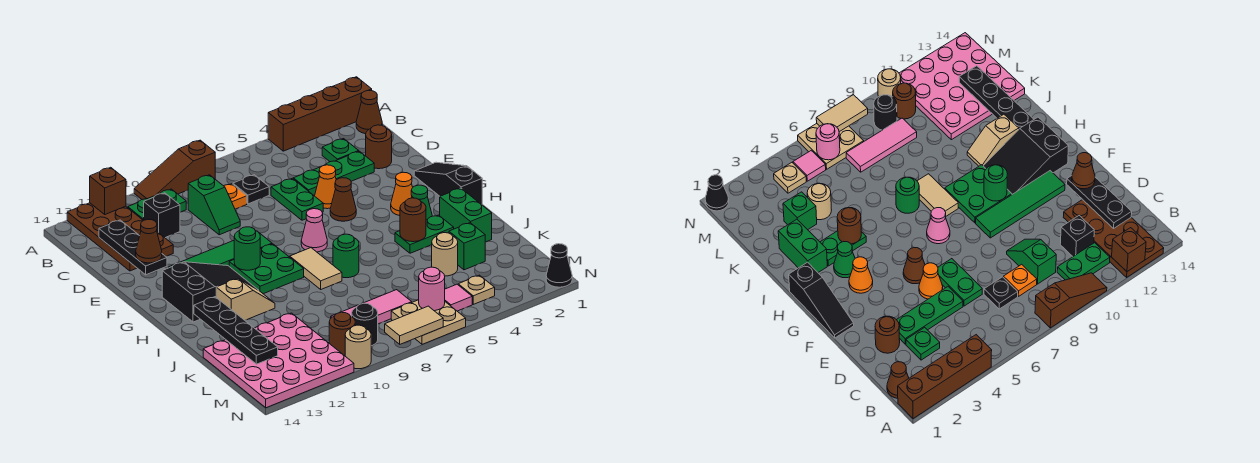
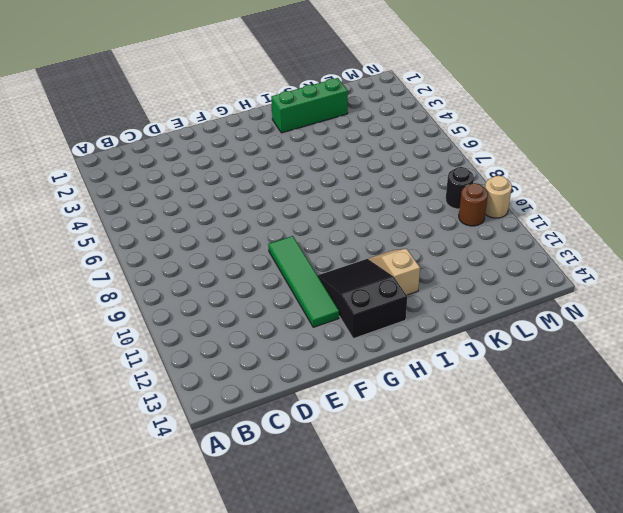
green brick I2:K2 level 1 -> green brick I2:J2 level 1
none -> brown brick A1:A4 level 1
none -> brown slope A8:A10 level 1 top 8
none -> brown plate A12:D13 level 1
none -> brown cone B1 level 1

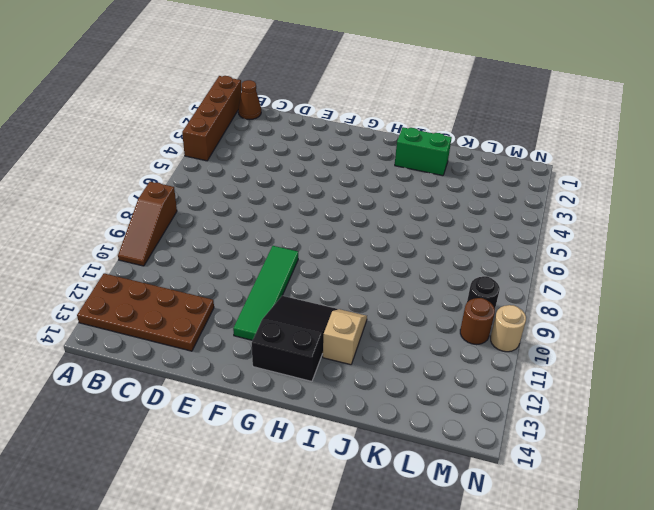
none -> green plate B10:B11 level 1
none -> green plate C3 level 1
none -> black plate C7 level 1
none -> orange plate C8 level 1

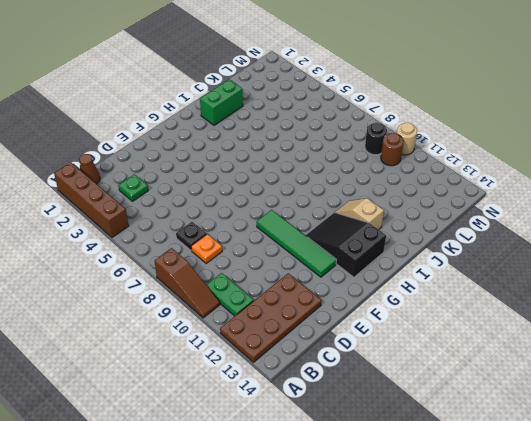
none -> green slope C9:D9 level 1 top C
none -> black brick C11 level 1
none -> brown round brick D2 level 1
none -> green plate D3:D5 level 1

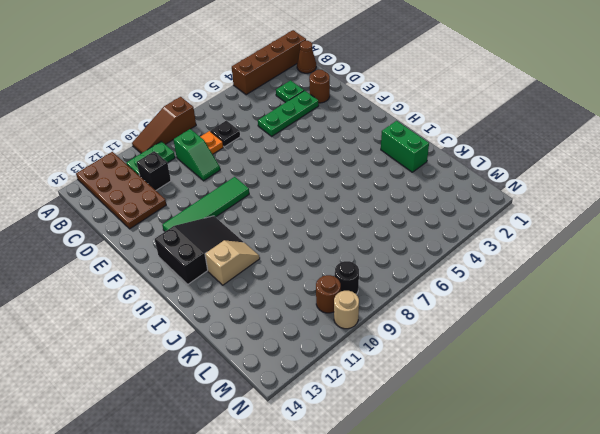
none -> green plate D6:E6 level 1
none -> orange cone E5 level 1
none -> black slope F1:H1 level 1 top H
none -> brown cone F5 level 1

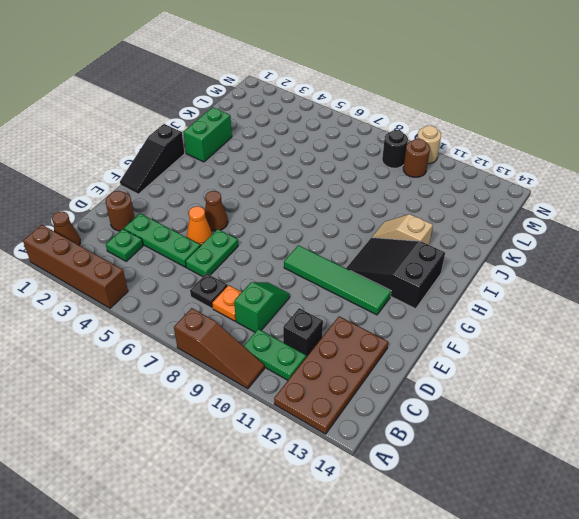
none -> orange cone G3 level 1
none -> pink cone G7 level 1
none -> green plate G9:H10 level 1
none -> green cone H3 level 1

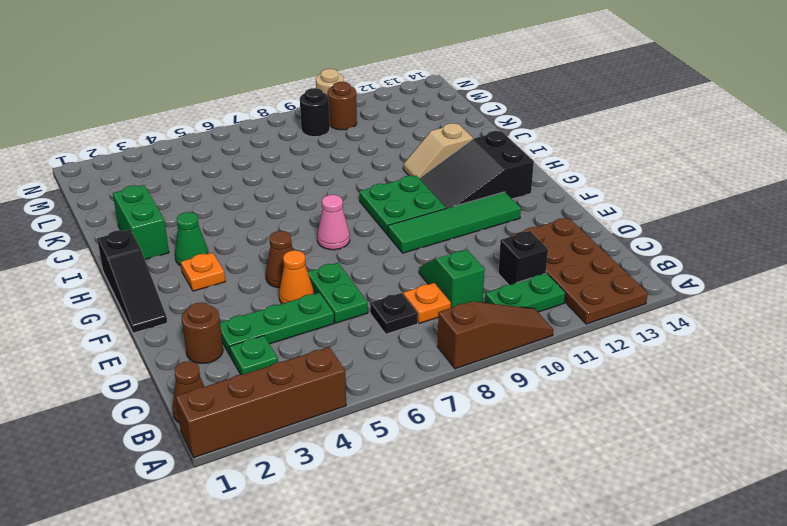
orange plate G3 level 1 -> orange cone G3 level 1
none -> tan tile H8:I8 level 1
none -> green plate I3:I4 level 1
none -> green round brick I7 level 1
none -> green brick K3 level 1

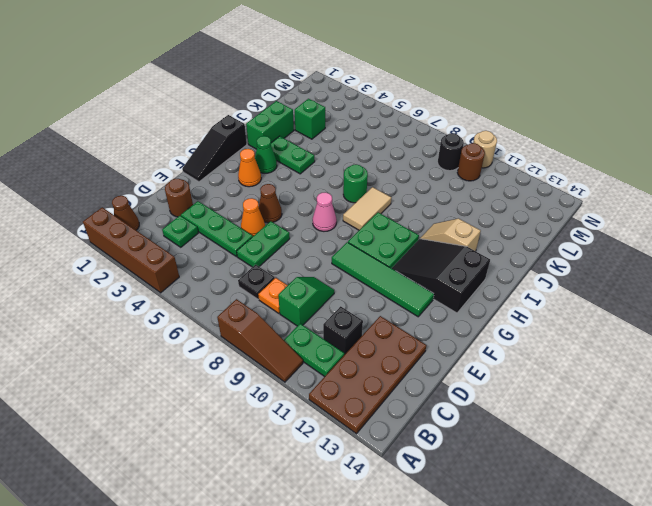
none -> tan round brick K4 level 1
none -> pink plate K11:N14 level 1
none -> pink tile L7:L9 level 1
none -> tan plate M4 level 1

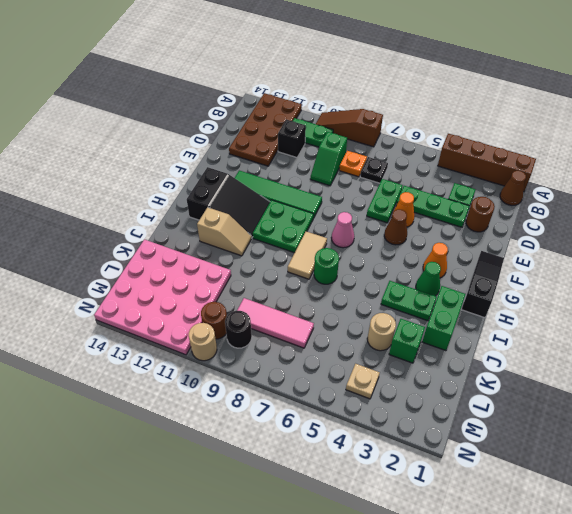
none -> pink tile M5 level 1
none -> tan plate M6:N7 level 1
none -> black cone N1 level 1
none -> brown brick A12 level 2

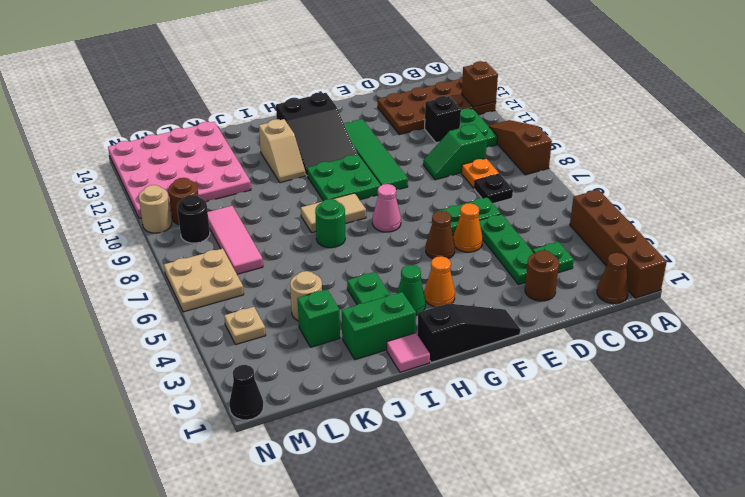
pink tile I1 level 1 -> pink tile M5 level 1
none -> black plate C13:E13 level 2
none -> green round brick G10 level 2
none -> brown round brick I4 level 2
none -> black plate I13:L13 level 2

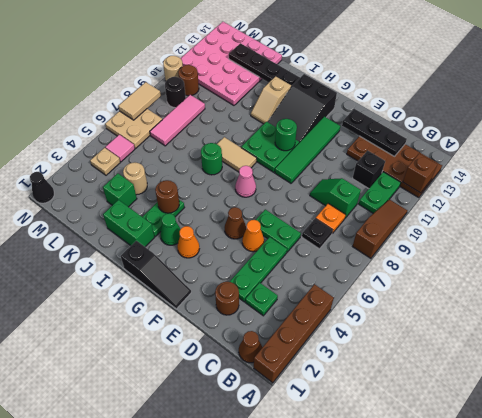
none -> pink round brick M6 level 2
none -> brown cone E13 level 3

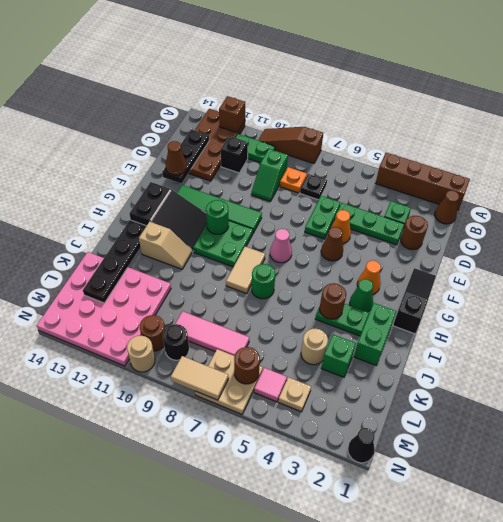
brown round brick M6 level 2 -> pink round brick M6 level 2

